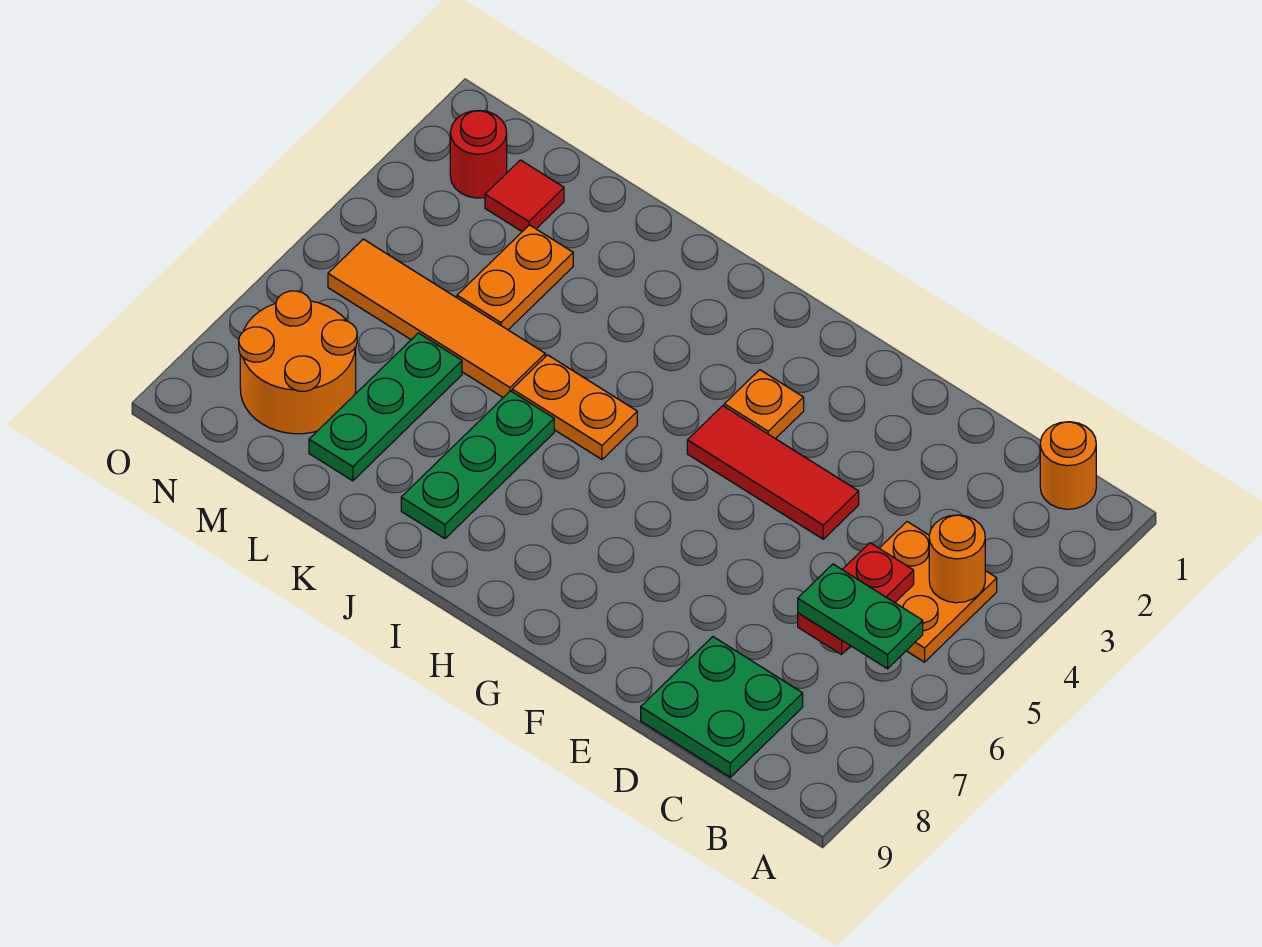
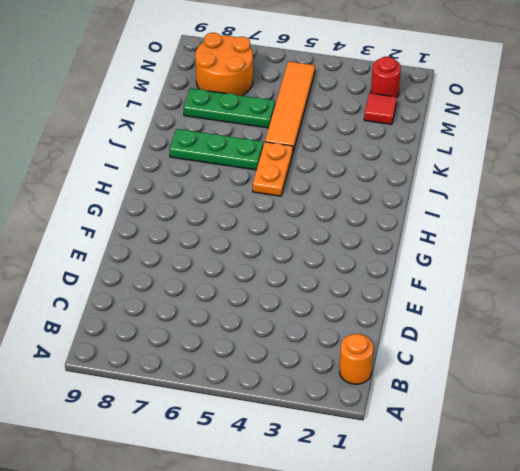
none -> orange plate B4:C5 level 1
none -> green plate C8:D9 level 1
none -> red tile E4:G4 level 1

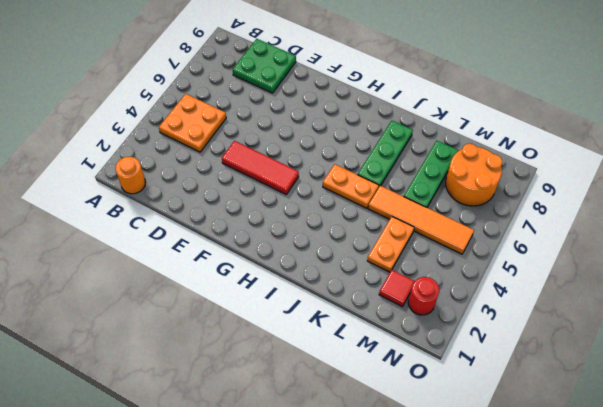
none -> orange plate G3 level 1
none -> orange round brick B4 level 2
none -> red plate C5:C6 level 2

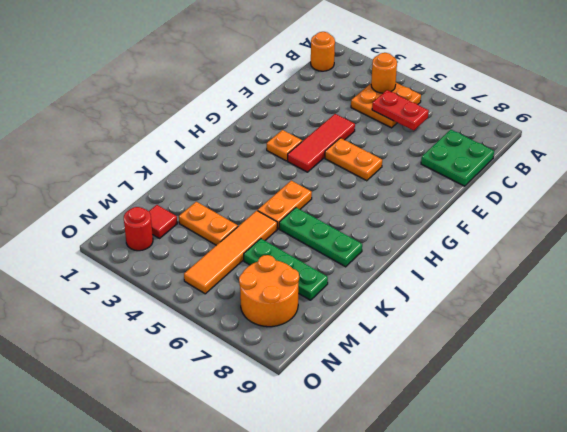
orange plate F5:F6 level 1 -> none
none -> green plate B6:C6 level 3

